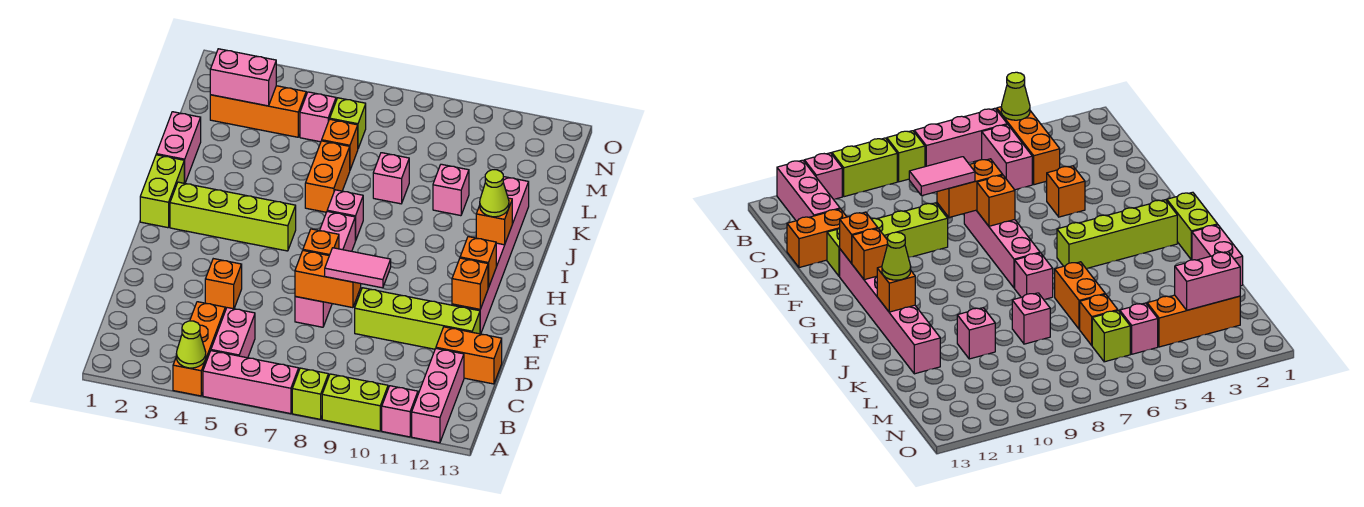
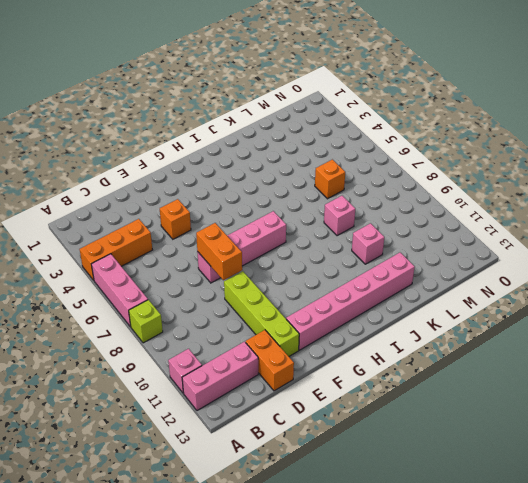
none -> lime brick A9:A10 level 1
none -> pink brick B5:C5 level 1
none -> lime brick H1:I1 level 1
none -> lime brick H2:H5 level 1

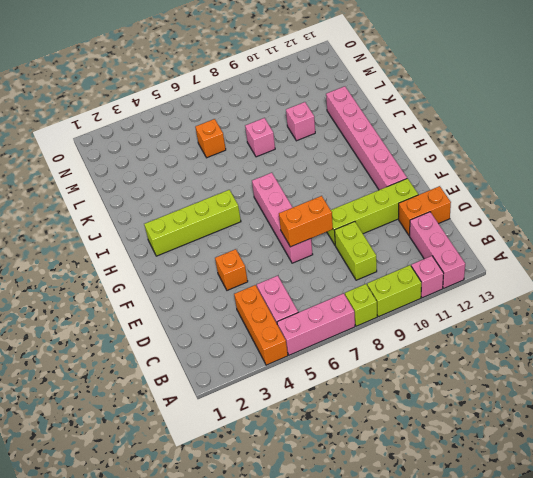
lime brick C9:D9 level 1 -> lime brick H1:I1 level 1
none -> pink brick I7 level 1
none -> pink brick J1:K1 level 1
none -> orange brick J6:K6 level 1
none -> orange brick M2:M4 level 1

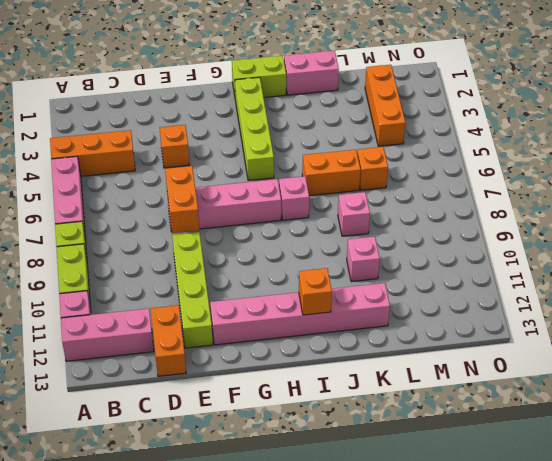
none -> pink brick B5:C5 level 1
none -> pink brick M5 level 1
none -> lime brick M6 level 1
none -> lime cone A4 level 2

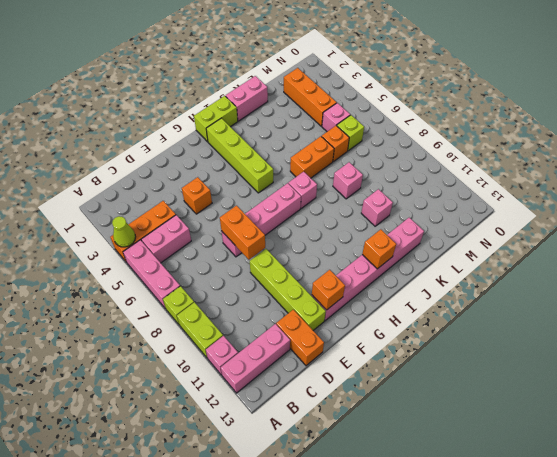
none -> orange brick F7 level 2
none -> orange brick G12 level 2
none -> pink brick M2:M3 level 2
none -> pink tile E8:E9 level 3

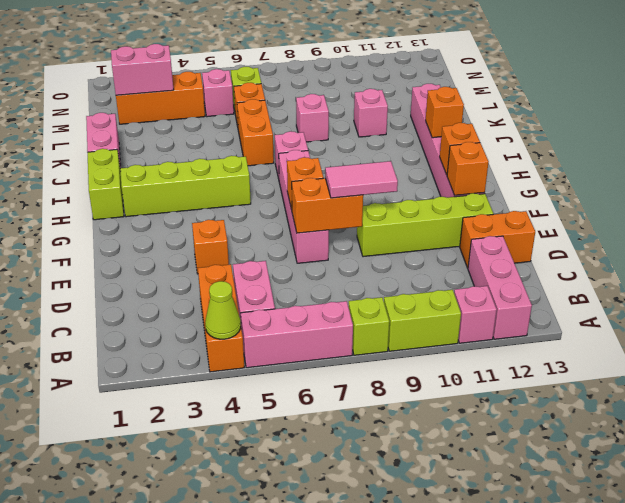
none -> lime cone I12 level 3

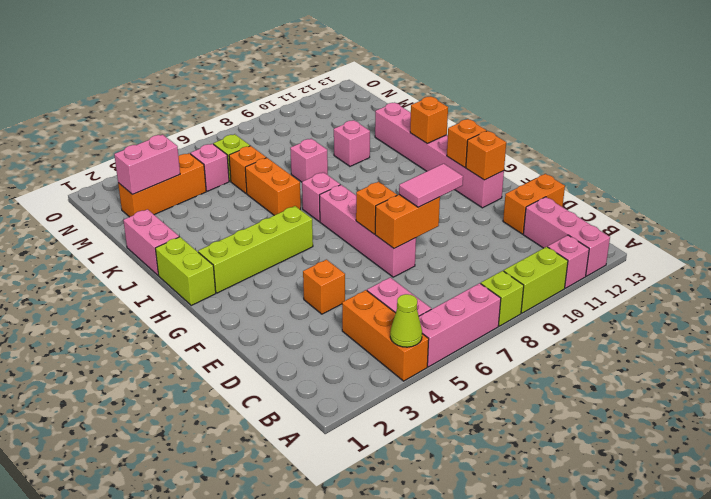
none -> lime brick E9:E12 level 1
none -> lime cone I12 level 3

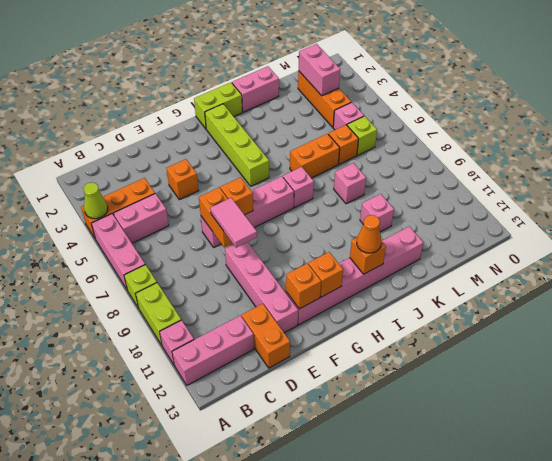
pink brick E9:E12 level 1 -> lime brick E9:E12 level 1
orange cone I12 level 3 -> lime cone I12 level 3

